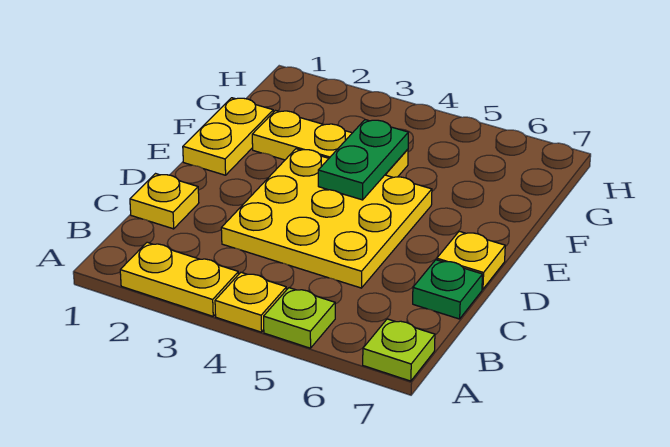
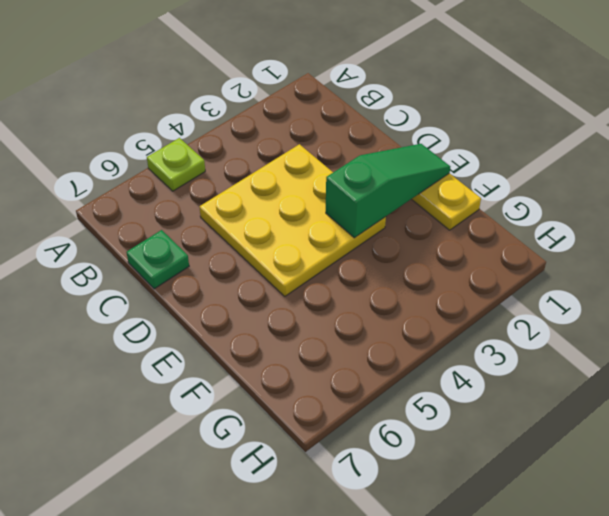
green slope E1:E3 level 2 top 3 -> none
none -> yellow plate A2:A3 level 1
none -> yellow plate A4 level 1

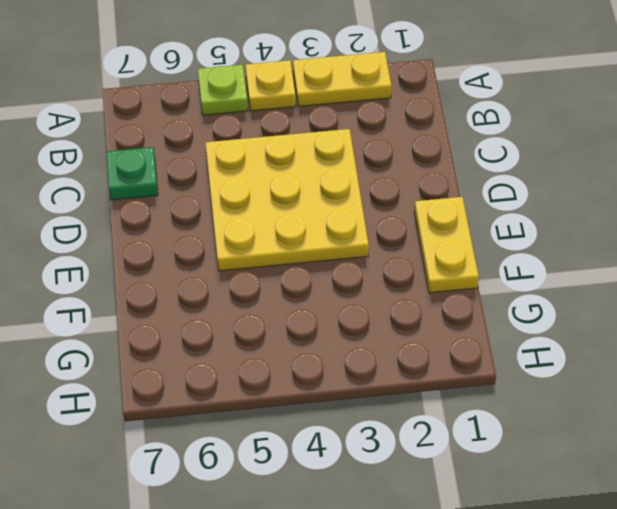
none -> lime plate A7 level 1
none -> yellow plate C1 level 1

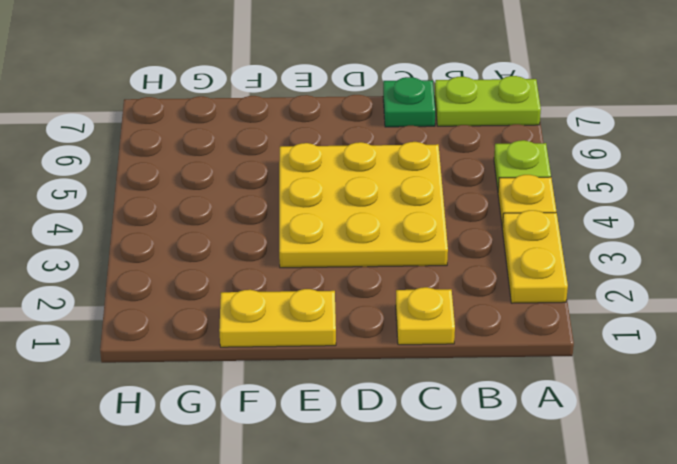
lime plate A7:B7 level 1 -> lime plate A7 level 1
none -> yellow plate D7 level 1
none -> yellow plate F2:F4 level 1

